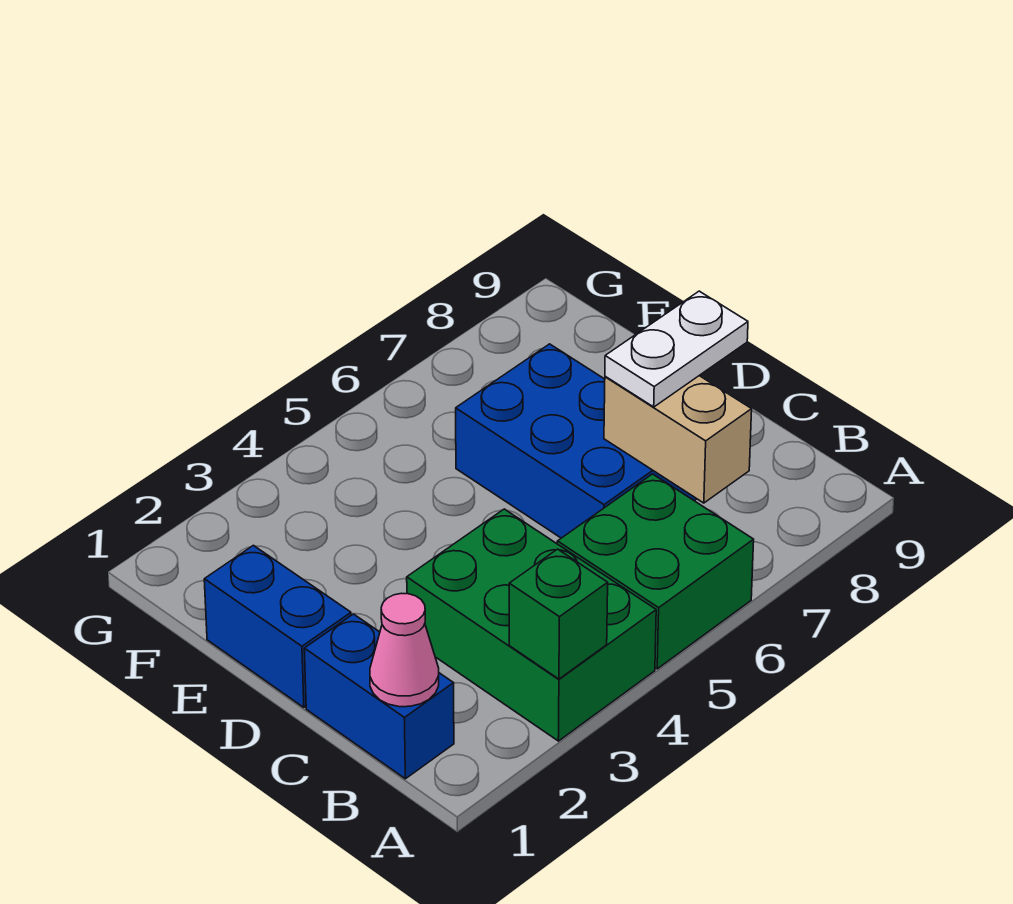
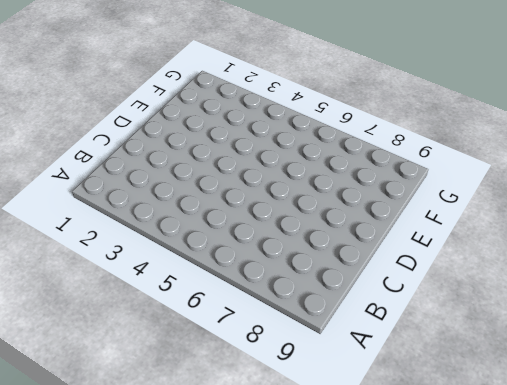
none -> green brick A3:C4 level 1
none -> green brick A5:B6 level 1

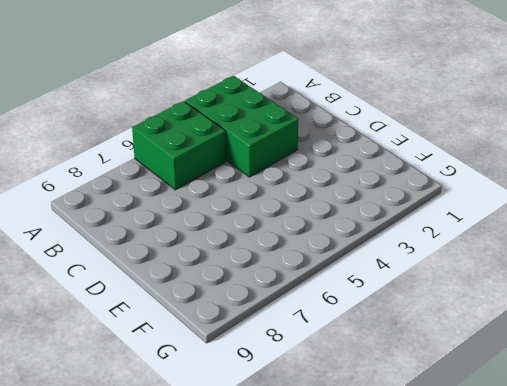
none -> blue brick B1:C1 level 1
none -> blue brick C6:E7 level 1

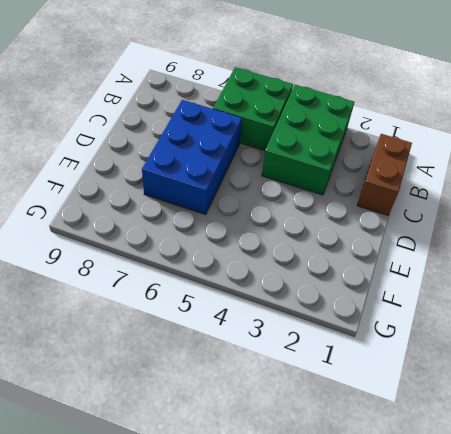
brown brick B1:C1 level 1 -> blue brick B1:C1 level 1
none -> blue brick D1:E1 level 1
none -> green brick A3 level 2

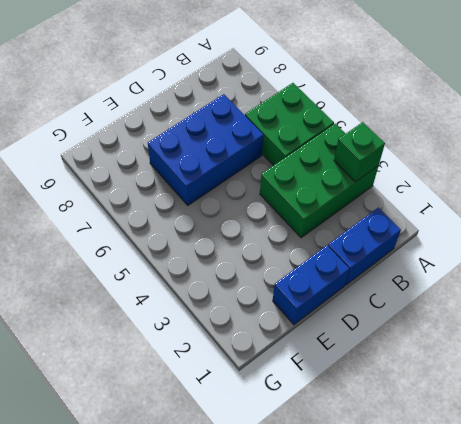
none -> pink cone B1 level 2
none -> tan brick B7:C7 level 2

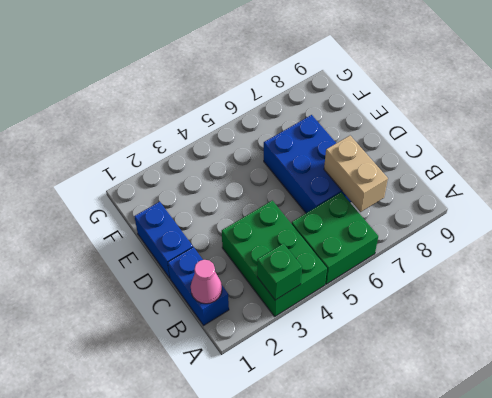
none -> white plate C7:C8 level 3

